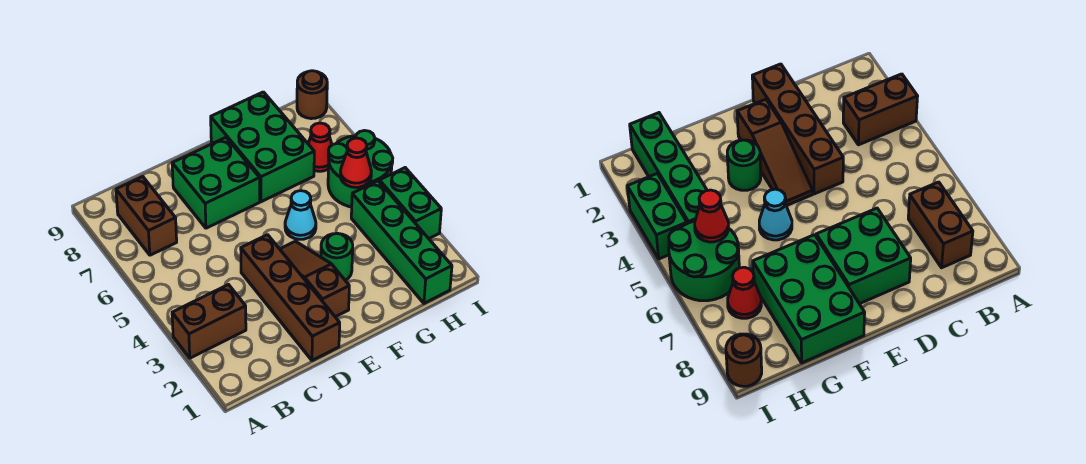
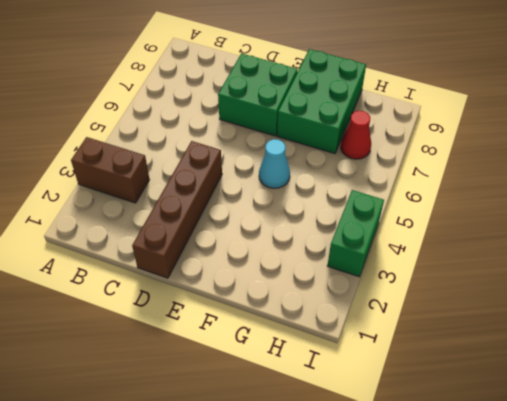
none -> brown brick B7:B8 level 1
none -> brown slope E2:E4 level 1 top 2
none -> green round brick F3 level 1

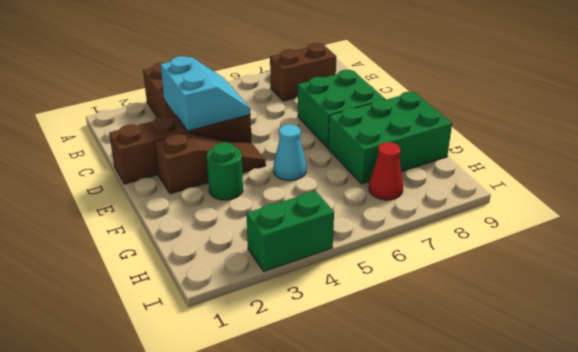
cyan slope C3:D4 level 2 top 3 -> none
none -> green brick H1:H4 level 1
none -> green round brick H5:I6 level 1
none -> brown round brick I9 level 1

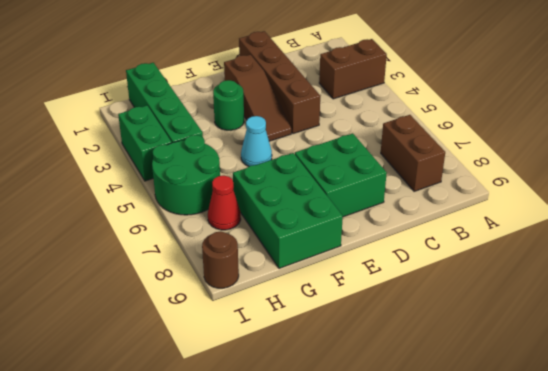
none -> red cone H5 level 2

